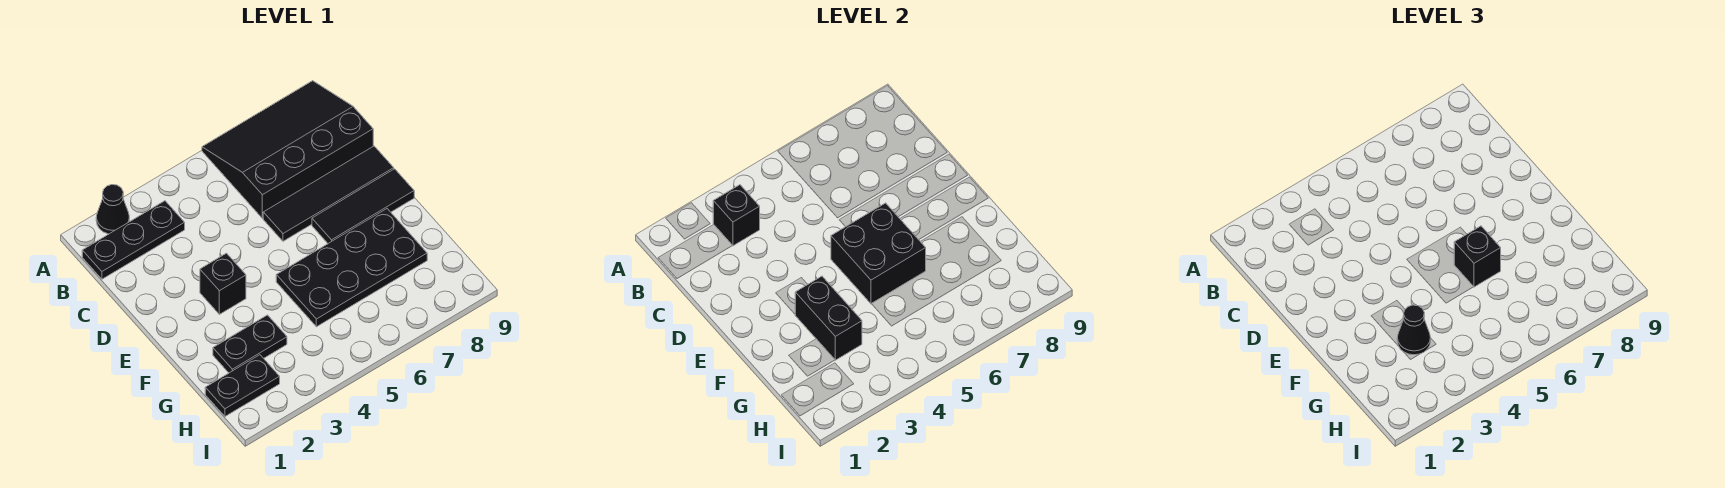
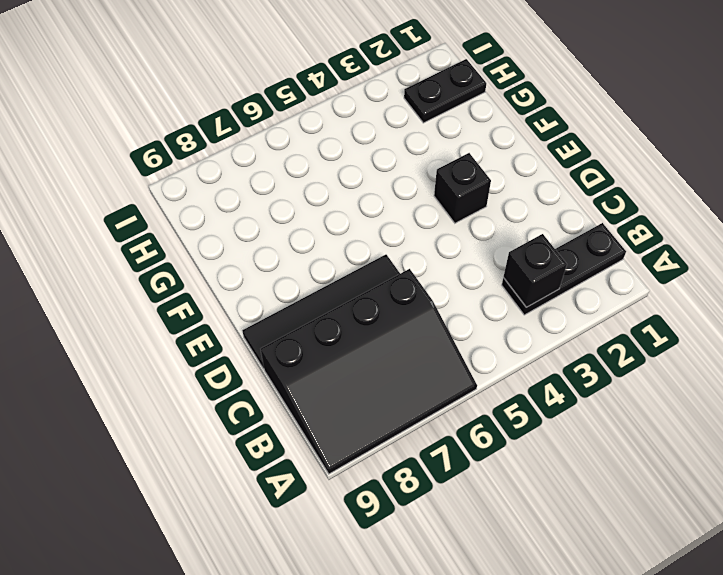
none -> black cone A2 level 1
none -> black tile E7:E9 level 1
none -> black plate F5:G8 level 1

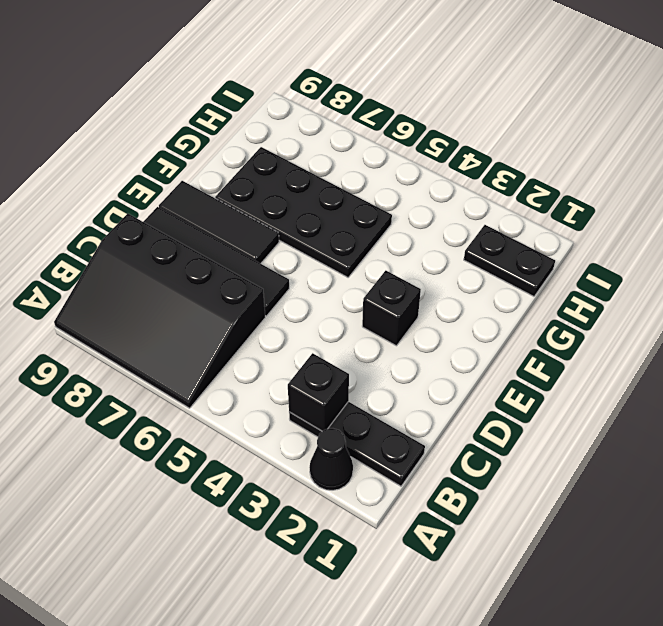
none -> black plate G2:G3 level 1
none -> black brick E5:F6 level 2
none -> black brick F3:G3 level 2

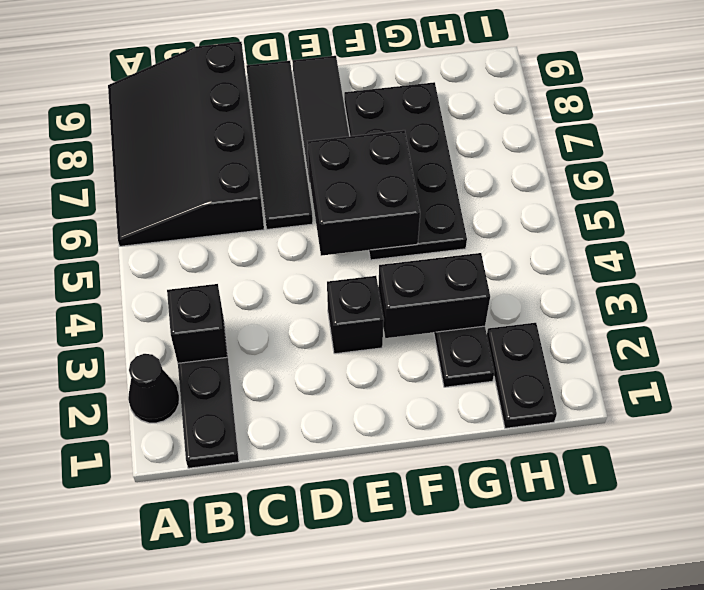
none -> black brick F6 level 3
none -> black cone G3 level 3

